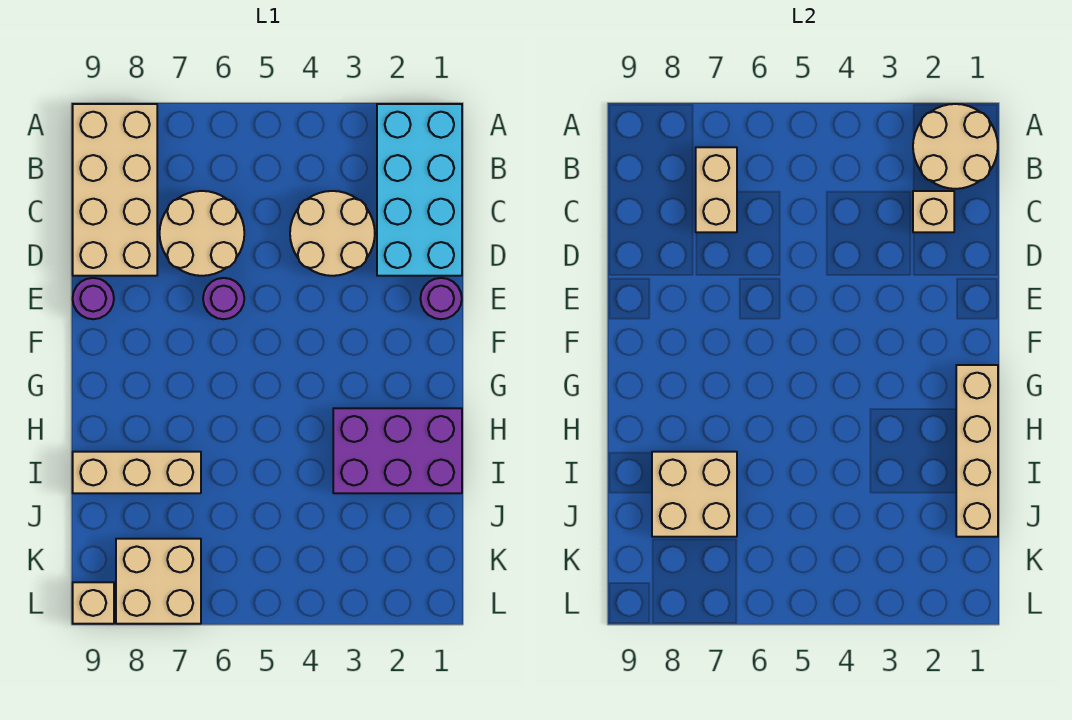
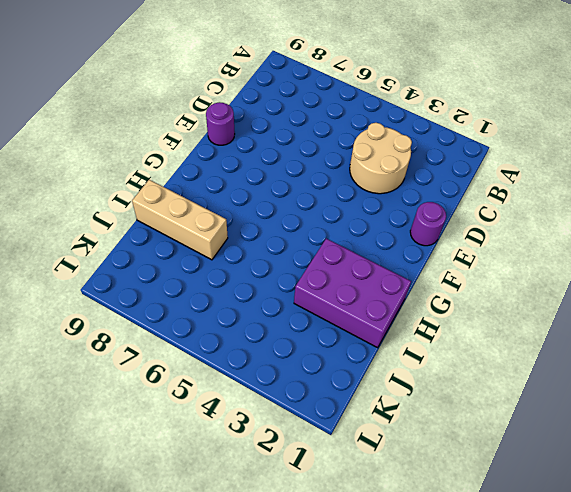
none -> cyan brick A1:D2 level 1
none -> tan brick A8:D9 level 1
none -> tan round brick C6:D7 level 1

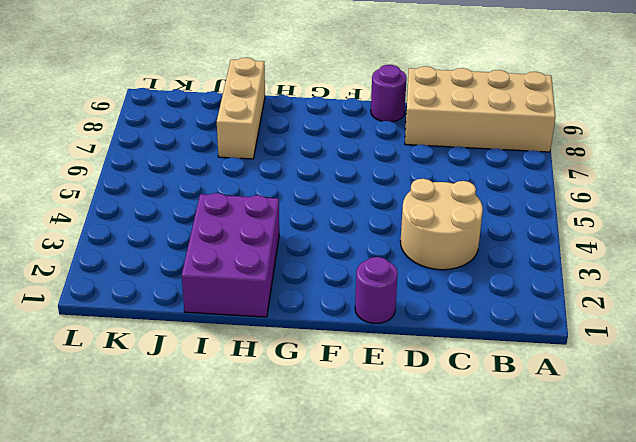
none -> cyan brick A1:D2 level 1
none -> tan round brick C6:D7 level 1
none -> purple round brick E6 level 1

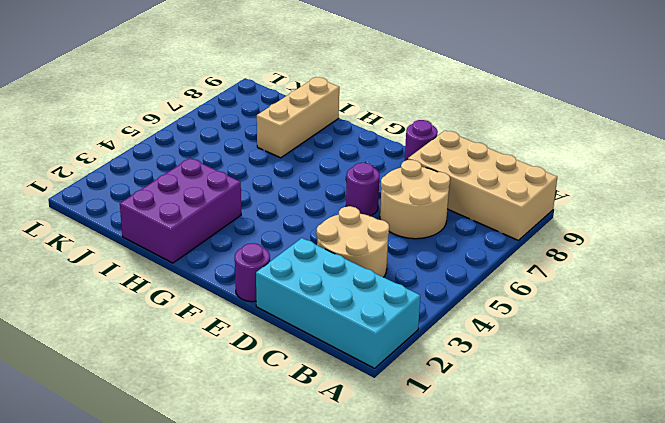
none -> tan brick K7:L8 level 1
none -> tan brick L9 level 1
none -> tan round brick A1:B2 level 2

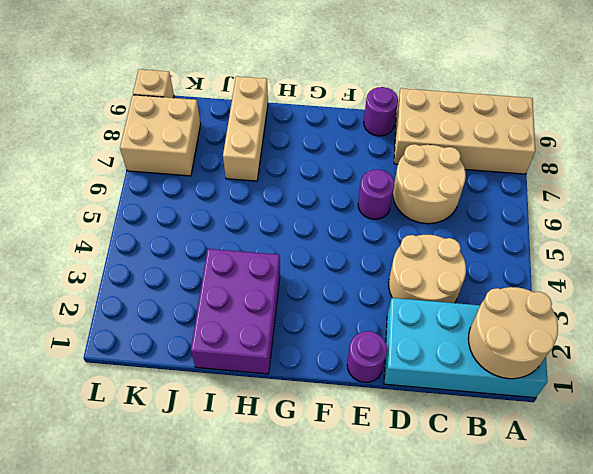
none -> tan brick B7:C7 level 2
none -> tan brick C2 level 2
none -> tan brick G1:J1 level 2

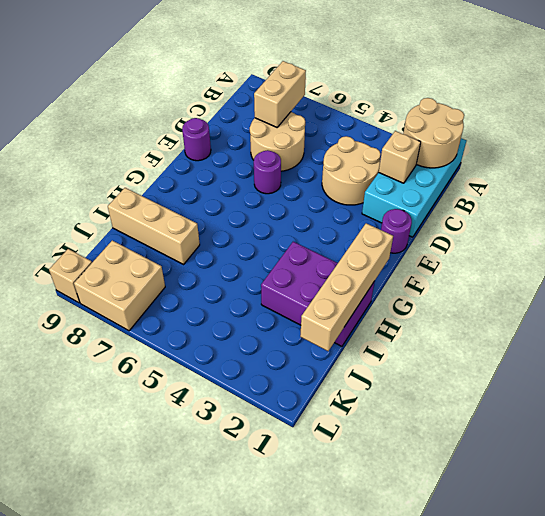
none -> tan brick A8:D9 level 1
none -> tan brick I7:J8 level 2

